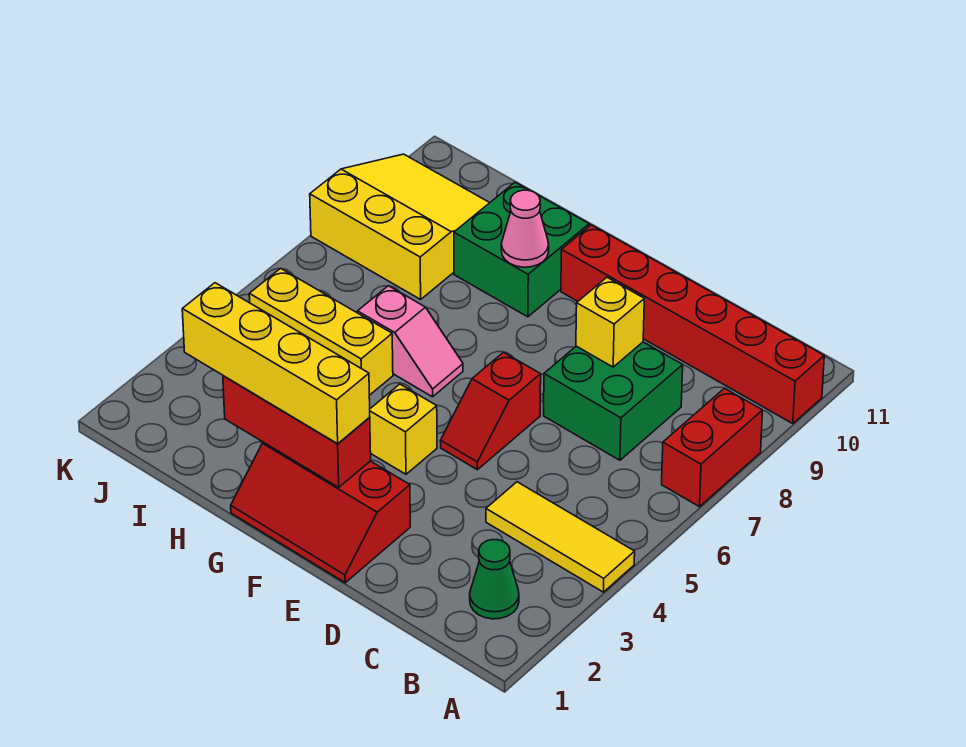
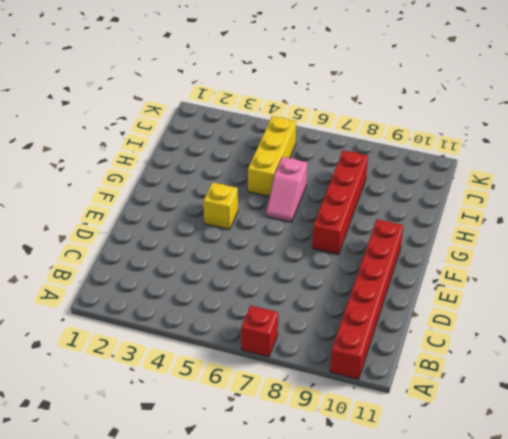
red brick A7 level 1 -> red brick A7:A8 level 1
red brick F8:I8 level 1 -> yellow slope I8:K10 level 1 top 8
none -> yellow tile A4:C4 level 1
none -> green cone B2 level 1
none -> green brick C7:D8 level 1

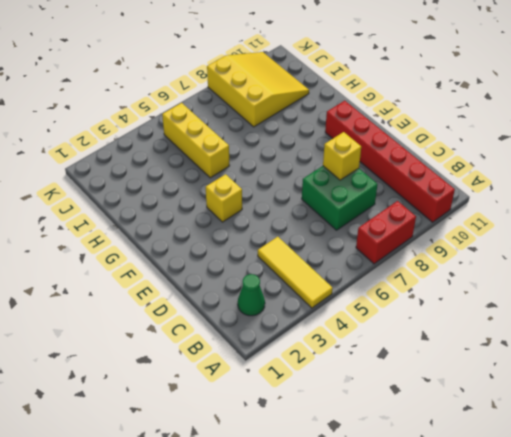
none -> red slope E1:G2 level 1 top 2
none -> red slope E5:E6 level 1 top 6
none -> pink slope G6:H6 level 1 top H

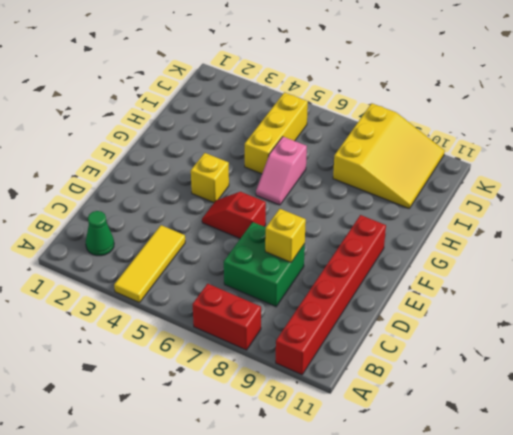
none -> red slope E1:G2 level 1 top 2
none -> green brick G9:H10 level 1
none -> red brick F2:H2 level 2

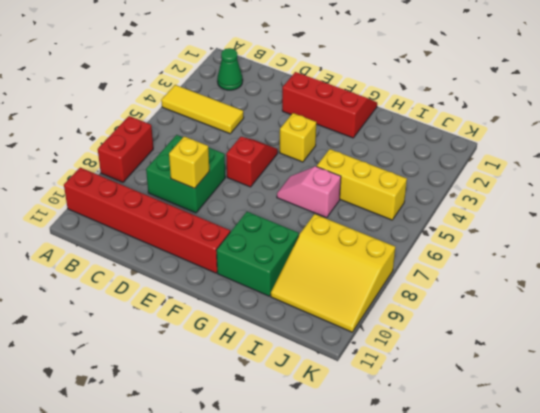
none -> red brick F2:H2 level 2
none -> pink cone G9 level 2
none -> yellow brick F2:I2 level 3

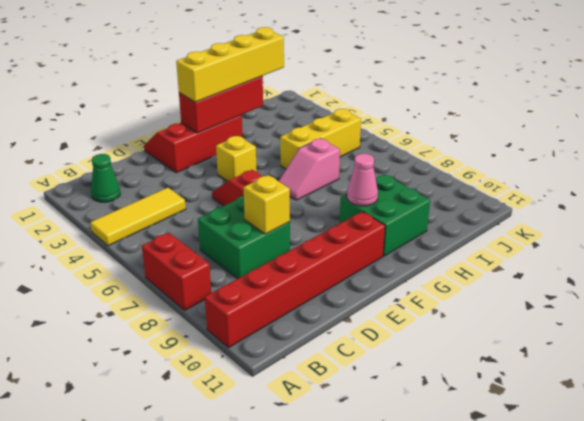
none -> yellow slope I8:K10 level 1 top 8

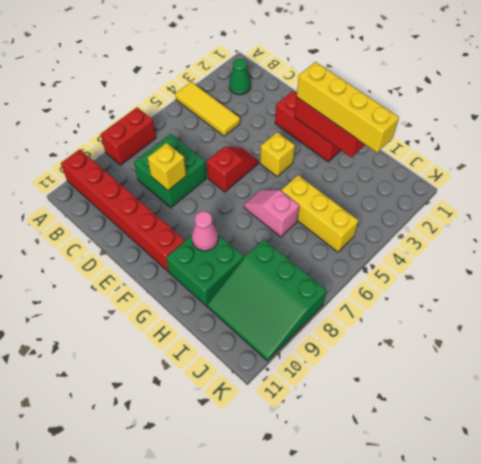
green slope I8:K10 level 1 top 8 -> yellow slope I8:K10 level 1 top 8

